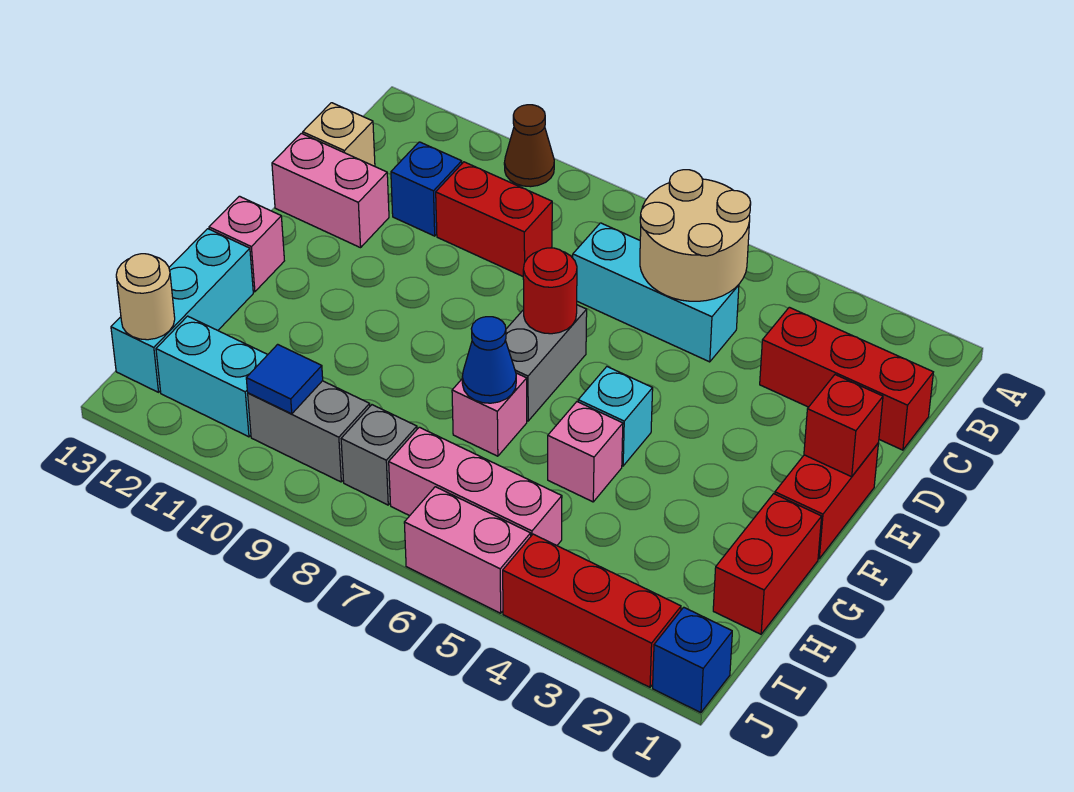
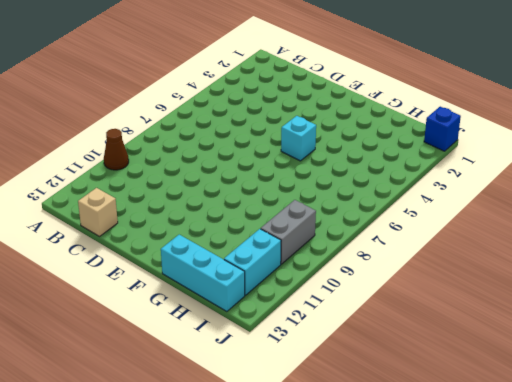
none -> red brick C1:C3 level 1
none -> cyan brick C5:C7 level 1
none -> red brick C9:C10 level 1

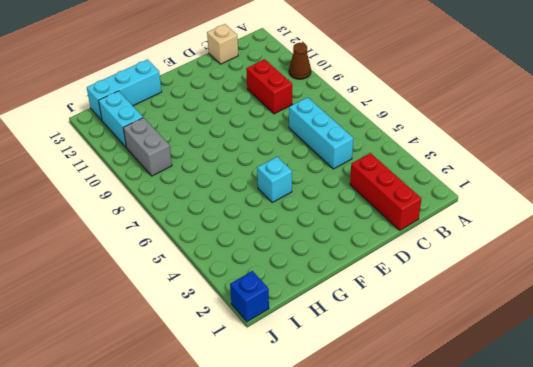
none -> blue brick C11 level 1
none -> pink brick D12:D13 level 1
none -> red brick E1:F1 level 1

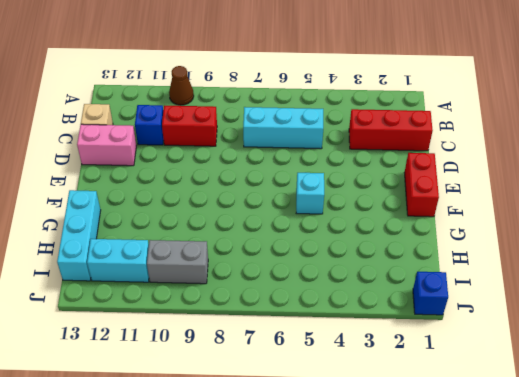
none -> grey brick E7:F7 level 1
none -> pink brick F13 level 1
none -> red brick G1:H1 level 1

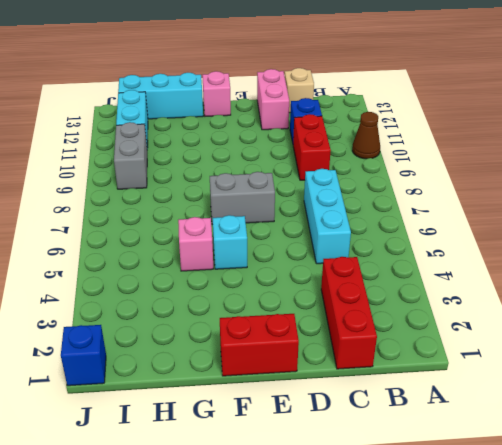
none -> red brick G1:H1 level 1
none -> pink brick G7 level 1
none -> pink brick I5:I7 level 1

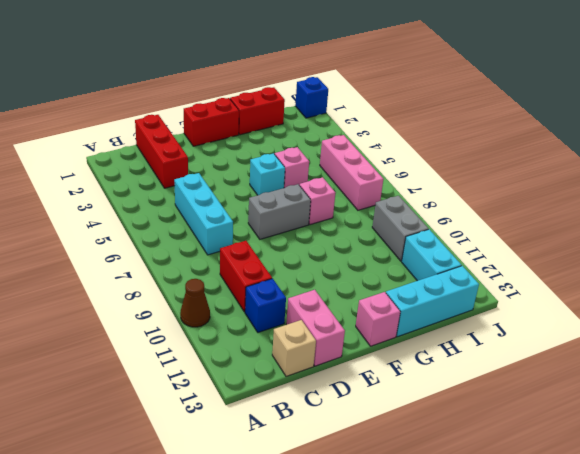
none -> grey brick I8 level 1
none -> red brick J2:J4 level 1
none -> pink brick J5:J6 level 1

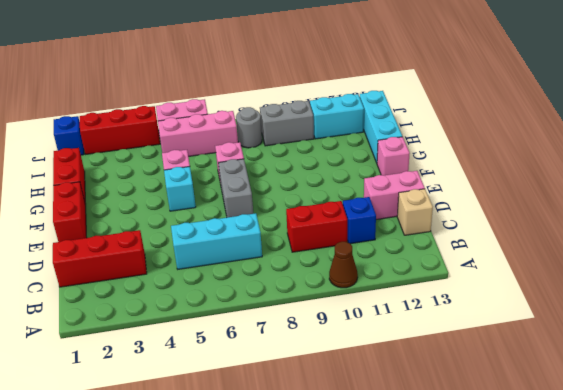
grey round brick I8 level 1 -> grey brick I8 level 1
none -> tan round brick B5:C6 level 2
none -> red brick E1 level 2
none -> red round brick E7 level 2

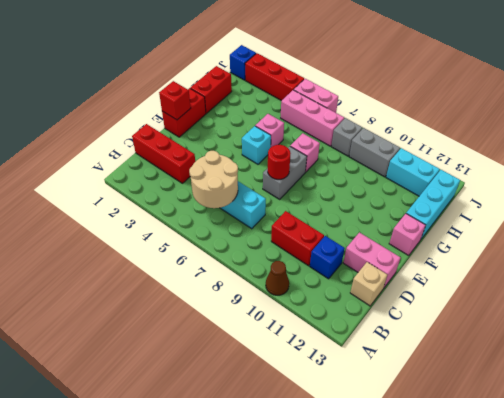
none -> blue cone G7 level 2
none -> blue tile I10 level 2
none -> tan round brick I13 level 2

